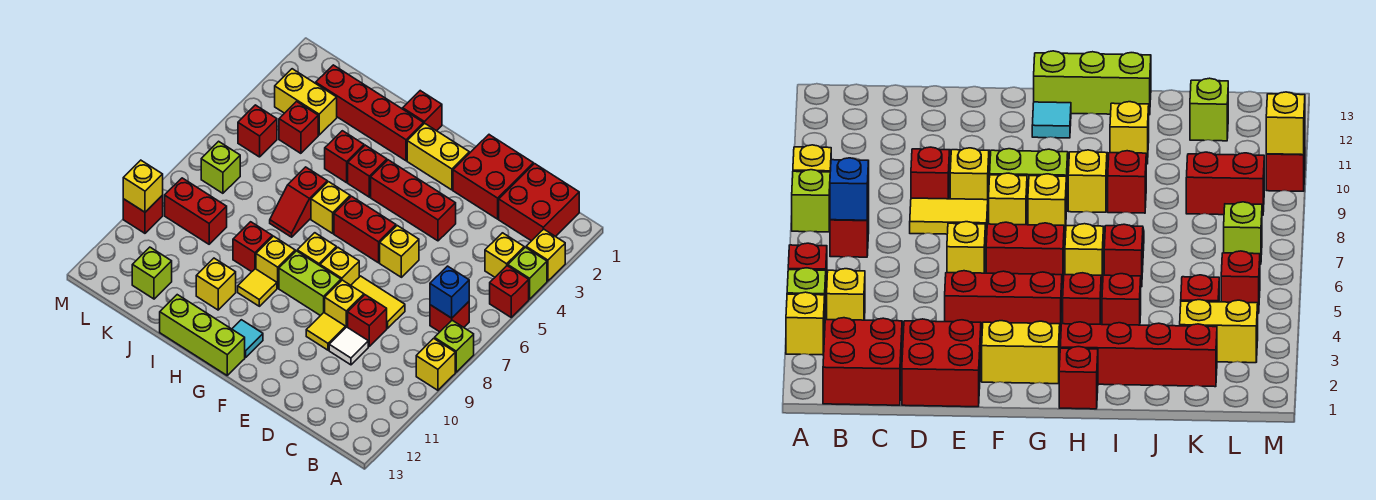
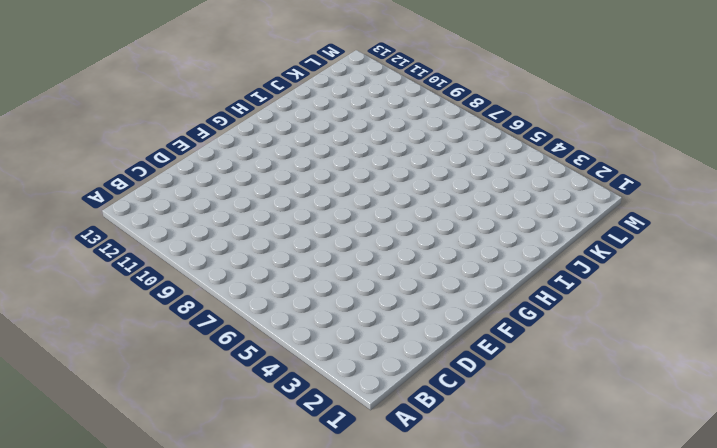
none -> yellow brick A3 level 1
none -> lime brick A4 level 1
none -> red brick A5 level 1
none -> lime brick A8 level 1

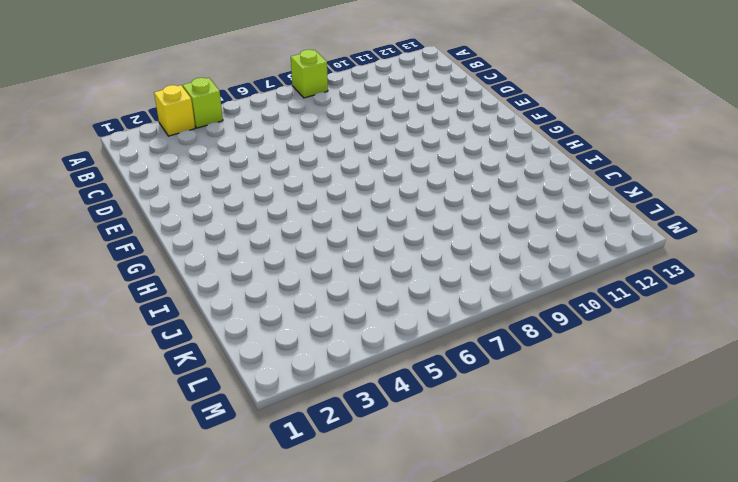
none -> red brick A5 level 1
none -> yellow brick A9 level 1
none -> red brick B1:C2 level 1
none -> yellow brick B4 level 1

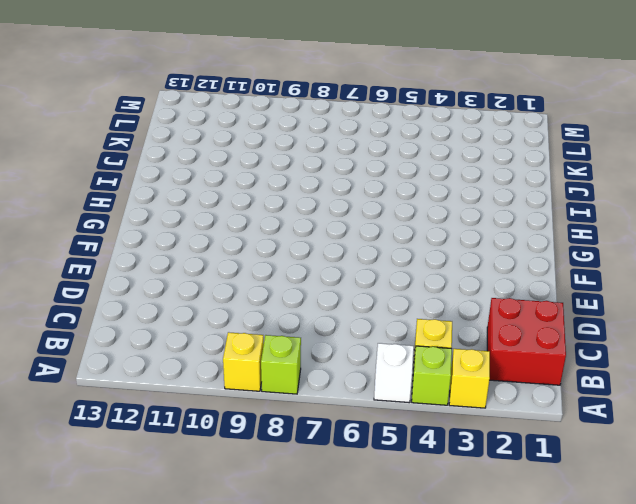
white brick A5 level 1 -> red brick A5 level 1
none -> red brick B7 level 1
none -> red brick D1:E2 level 1
none -> yellow tile D8:E8 level 1
none -> red brick D9 level 1

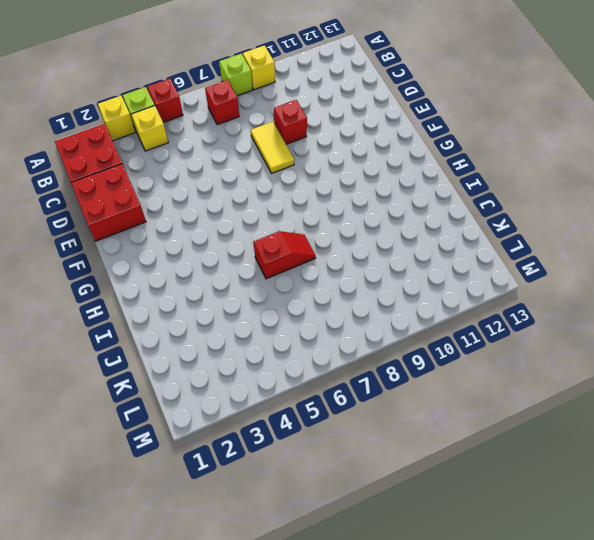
none -> white tile D10 level 1
none -> red brick E4:G4 level 1
none -> yellow brick E6 level 1
none -> yellow brick E9 level 1

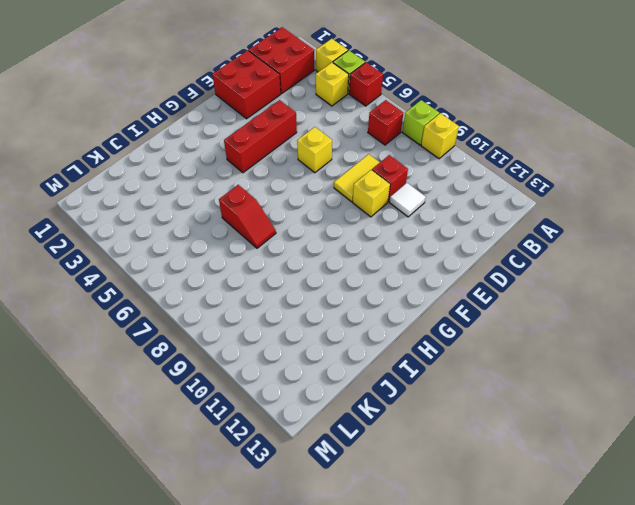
none -> yellow tile E10 level 1
none -> yellow brick F2:G2 level 1
none -> red brick F6:G6 level 1
none -> yellow brick F8 level 1

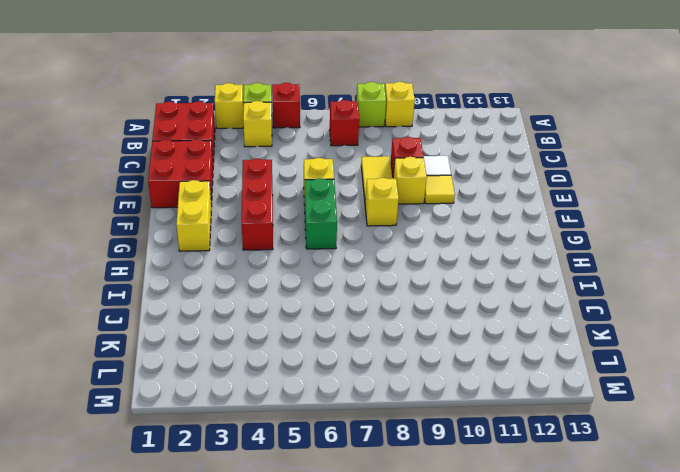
green brick F6:G6 level 1 -> red brick F6:G6 level 1
none -> lime brick F9:G9 level 1
none -> yellow brick G8 level 1
none -> cyan tile G12 level 1
none -> lime brick G13:I13 level 1

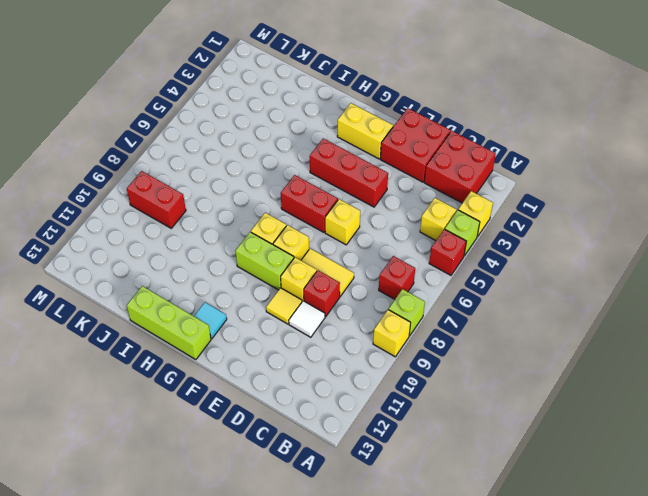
none -> red brick H1 level 1
none -> red brick H2:K2 level 1
none -> red brick H4 level 1
none -> yellow brick H6 level 1

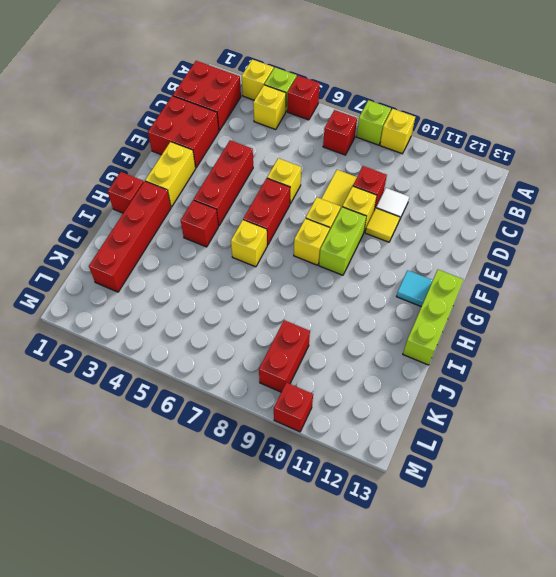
none -> yellow brick H9 level 1
none -> yellow tile H10 level 1
none -> red brick I4 level 1
none -> red slope I6:I7 level 1 top 6

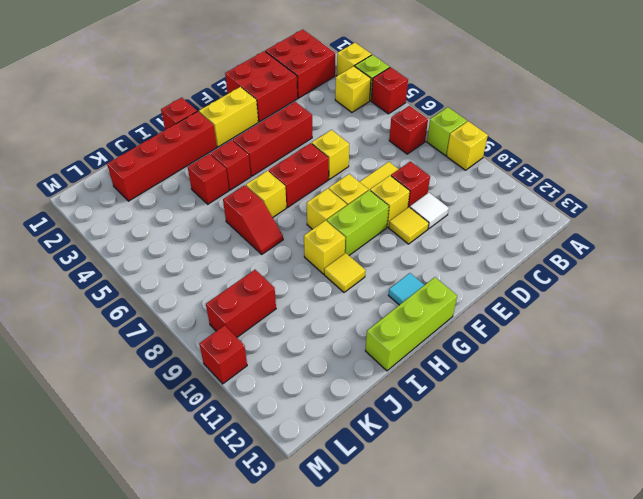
none -> red brick I9 level 1
none -> yellow brick I11 level 1
none -> yellow brick K3:L3 level 1
none -> red brick K4 level 1

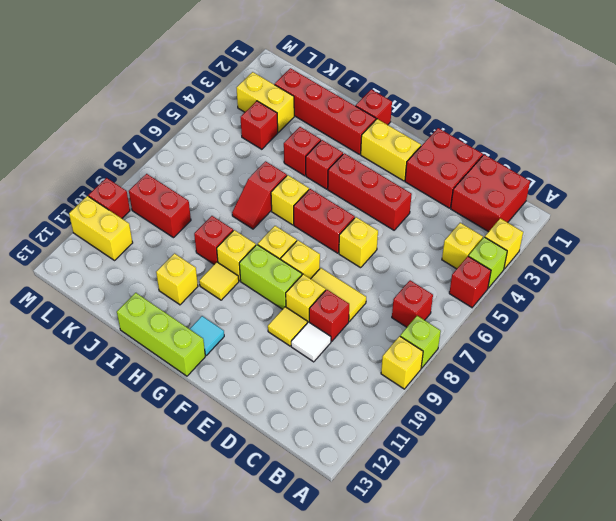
yellow brick L11:M11 level 1 -> none
none -> lime brick K12 level 1
none -> red brick L5 level 1
none -> lime brick L7 level 1
none -> blue brick B7 level 2

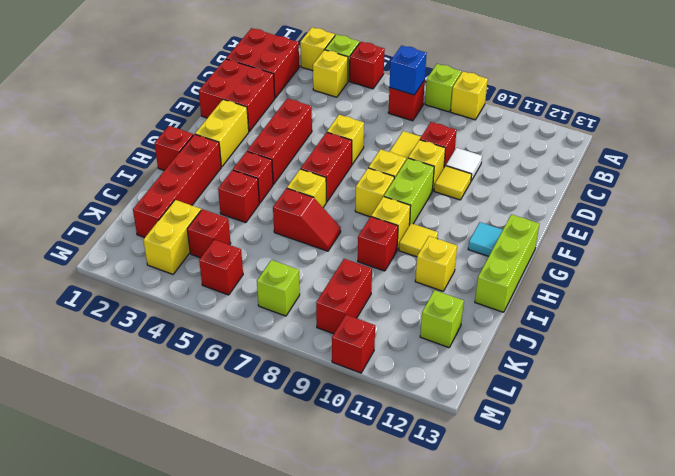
none -> yellow brick M10 level 2

